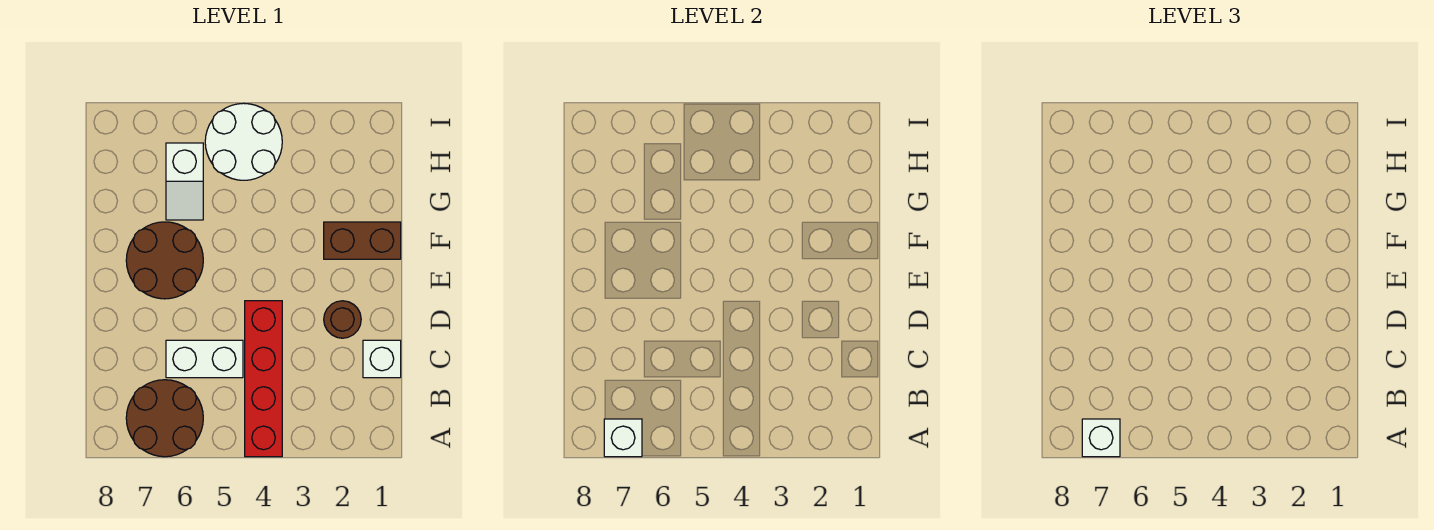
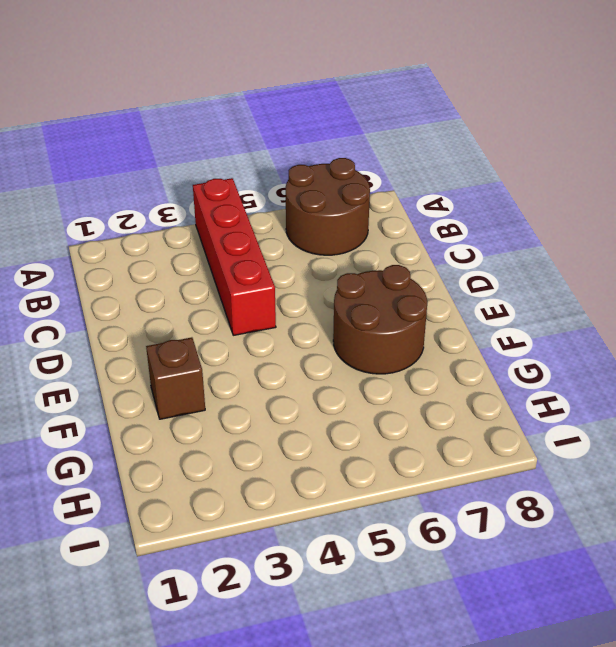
brown brick F2 level 1 -> brown brick F1:F2 level 1
none -> white brick C1 level 1
none -> white brick C5:C6 level 1

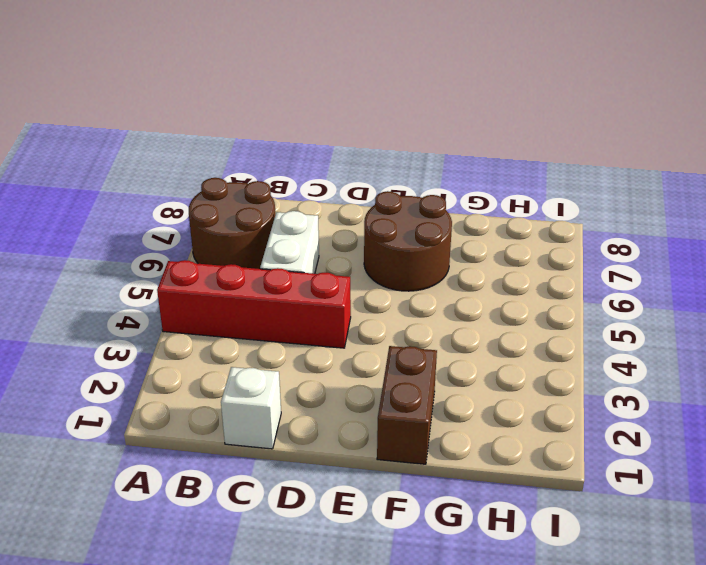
none -> brown round brick D2 level 1
none -> white slope G6:H6 level 1 top H

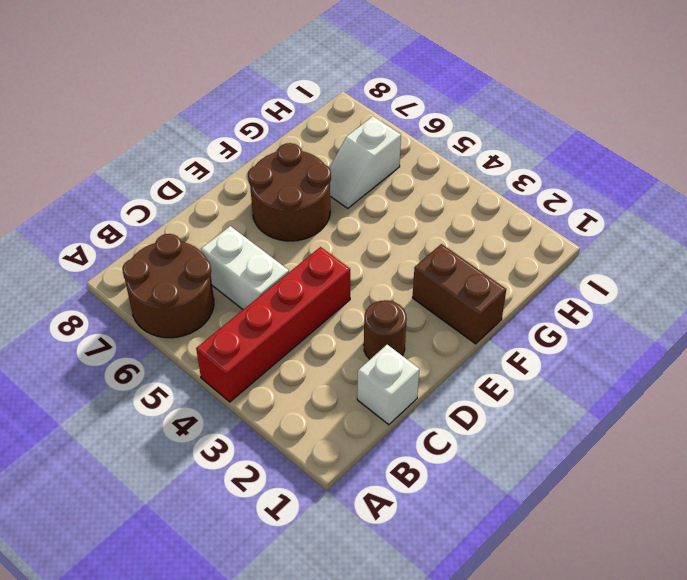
none -> white round brick H4:I5 level 1
none -> white brick A7 level 2

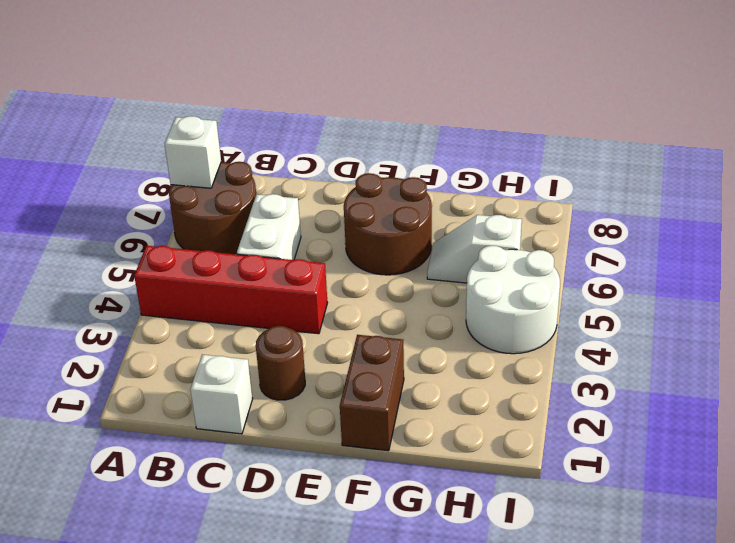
none -> white brick A7 level 3

